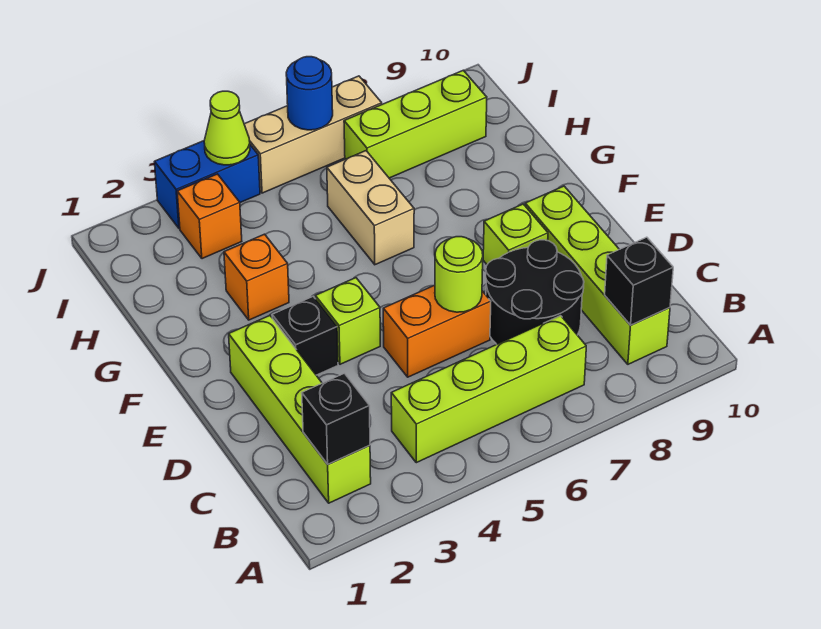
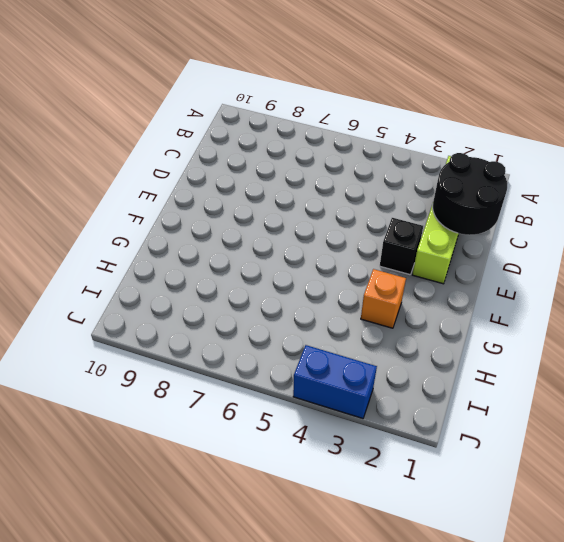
black round brick C1:D2 level 2 -> black round brick C7:D8 level 1
none -> lime brick B4:B7 level 1
none -> lime brick B9:E9 level 1
none -> orange brick D5:D6 level 1

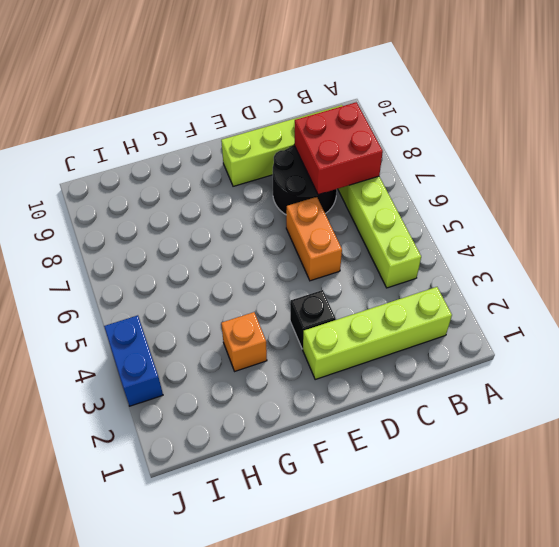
red brick B7:C8 level 2 -> none
none -> lime brick E4 level 1
none -> lime brick E8 level 1
none -> tan brick G6:H6 level 1

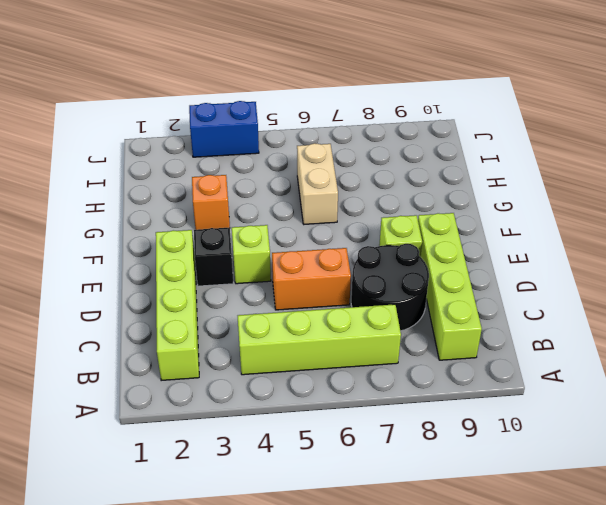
none -> orange brick I3 level 1
none -> lime brick I7:I9 level 1
none -> tan brick J5:J7 level 1

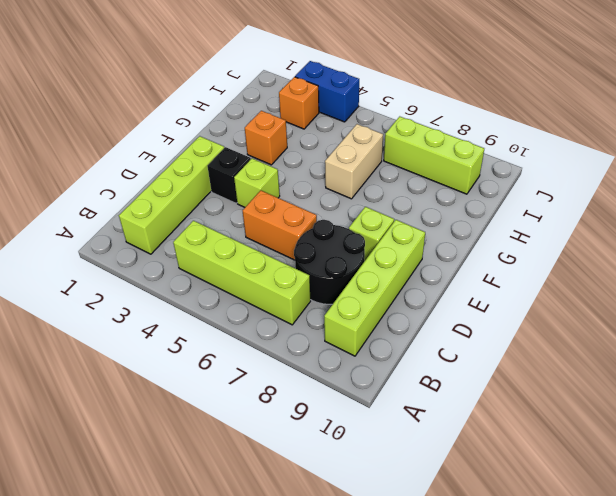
none -> tan brick J5:J7 level 1
none -> black brick B2 level 2
none -> black brick B9 level 2

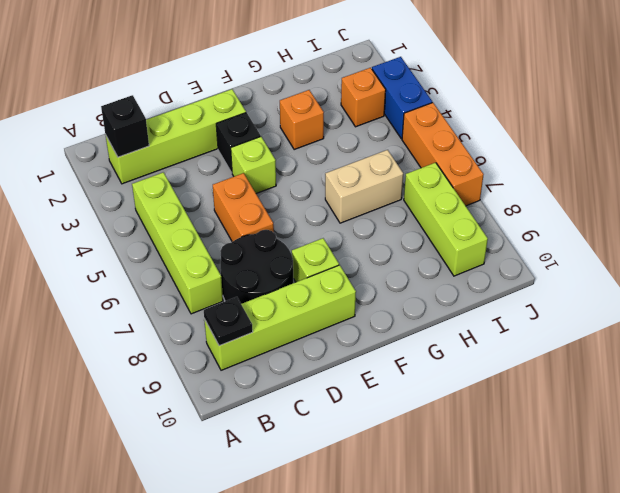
black plate B9 level 2 -> black brick B9 level 2
orange brick J5:J7 level 1 -> tan brick J5:J7 level 1
none -> lime round brick D6 level 2
none -> lime cone J4 level 2
none -> blue round brick J6 level 2

